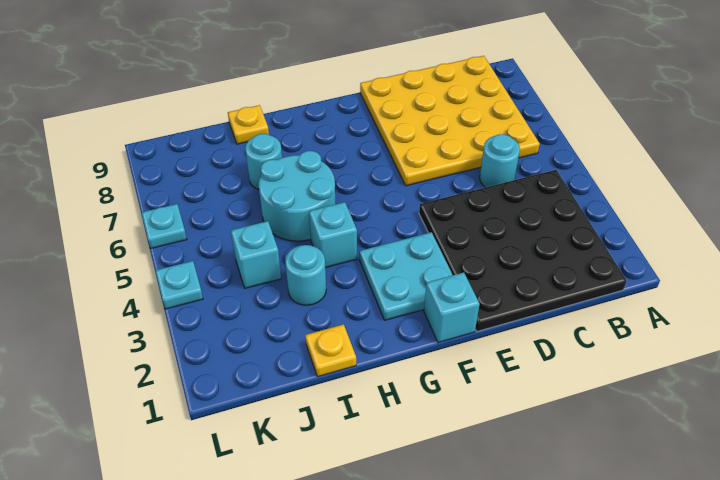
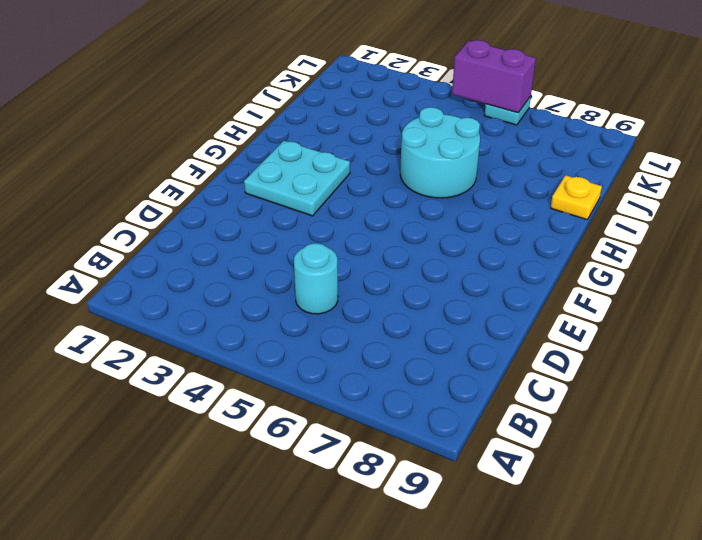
purple brick L5:L6 level 2 -> none
none -> black plate B1:E4 level 1
none -> yellow plate B6:E9 level 1
none -> cyan brick F1 level 1

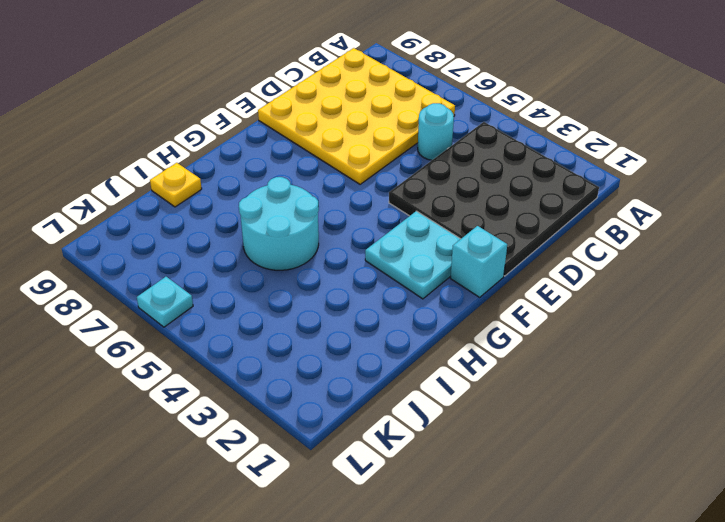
none -> cyan brick H4 level 1
none -> yellow plate I1 level 1
none -> cyan round brick I3 level 1

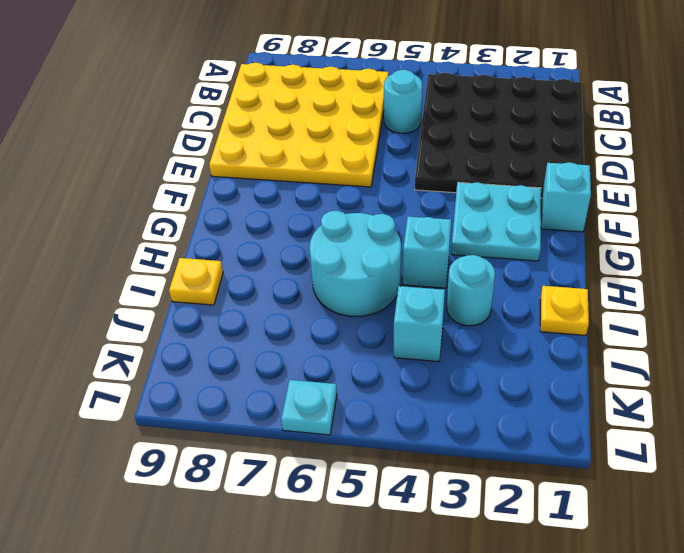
none -> cyan round brick I7 level 1
none -> cyan plate L4 level 1

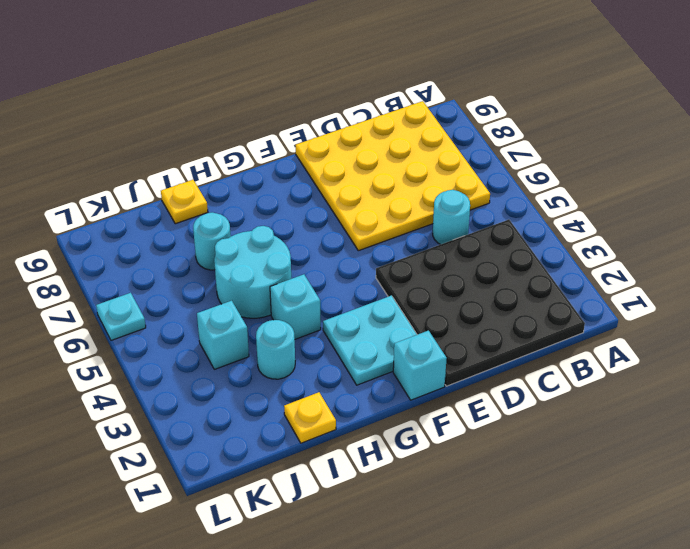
none -> cyan plate L4 level 1

